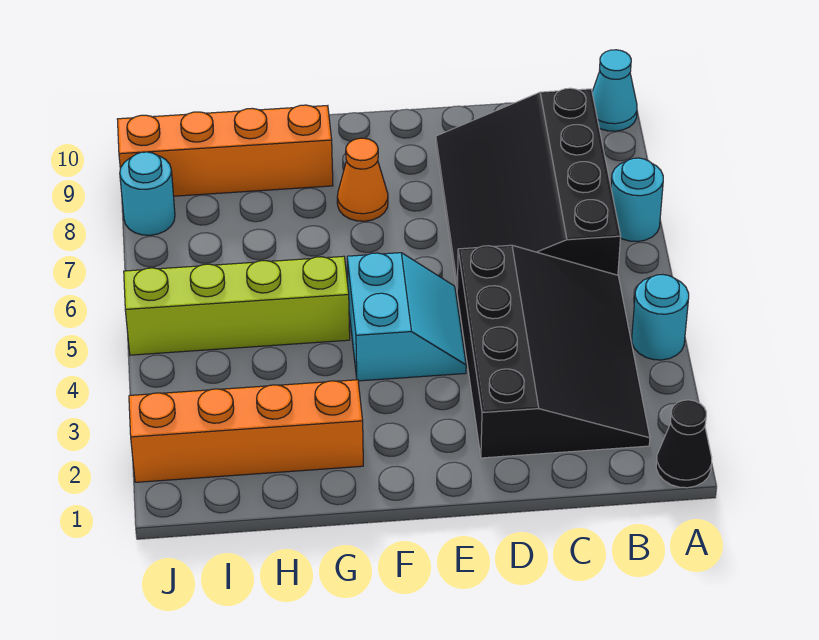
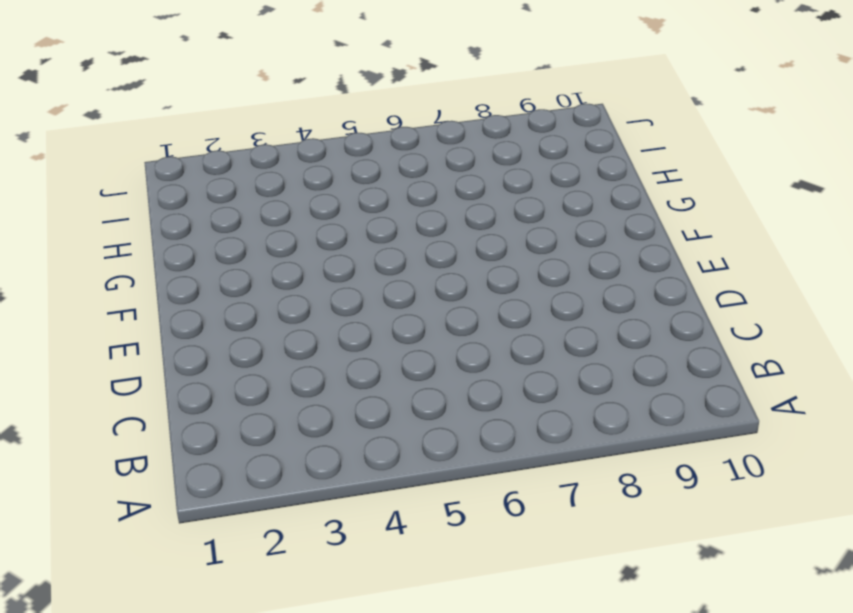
none -> black cone A1 level 1
none -> cyan round brick A4 level 1
none -> cyan round brick A7 level 1

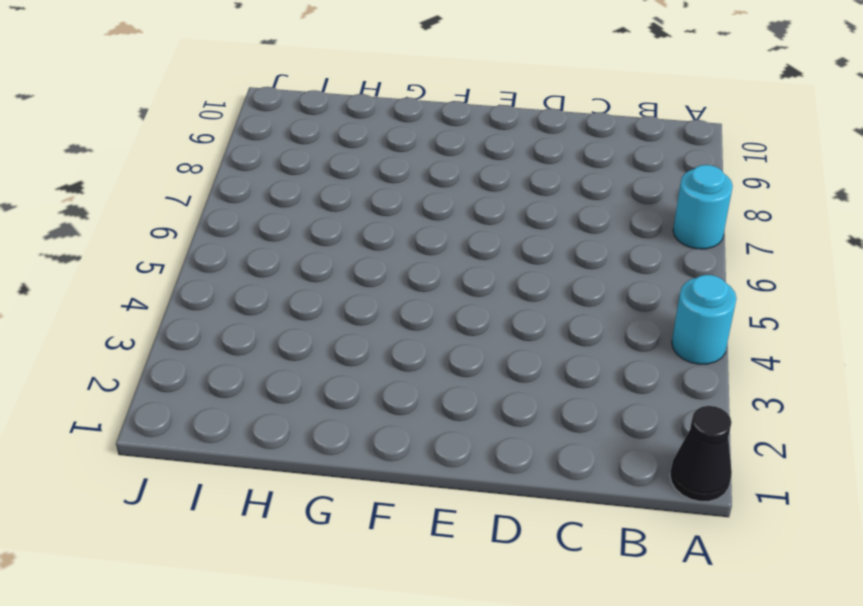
none -> cyan cone A10 level 1
none -> black slope B2:D5 level 1 top D
none -> black slope B6:D9 level 1 top B

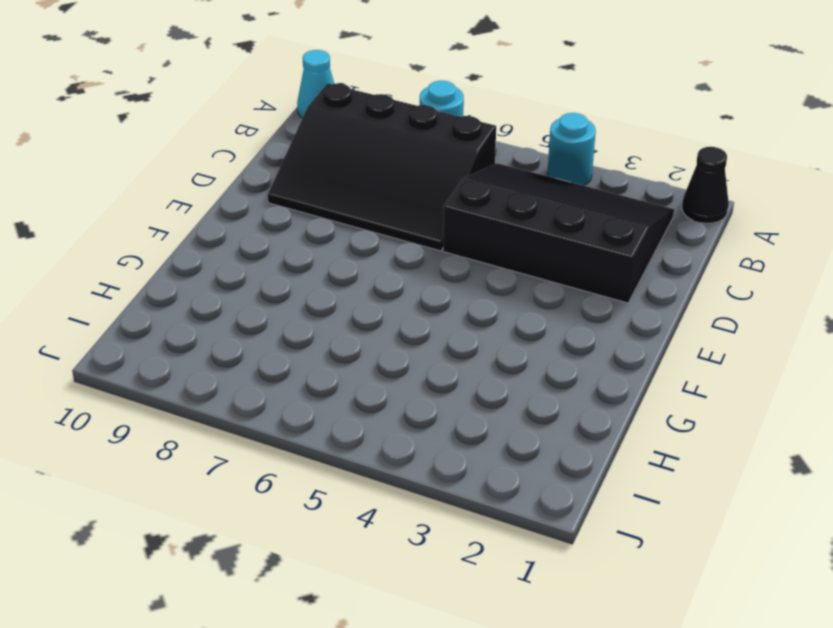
none -> cyan slope E4:F5 level 1 top F
none -> orange cone F8 level 1
none -> orange brick G2:J2 level 1

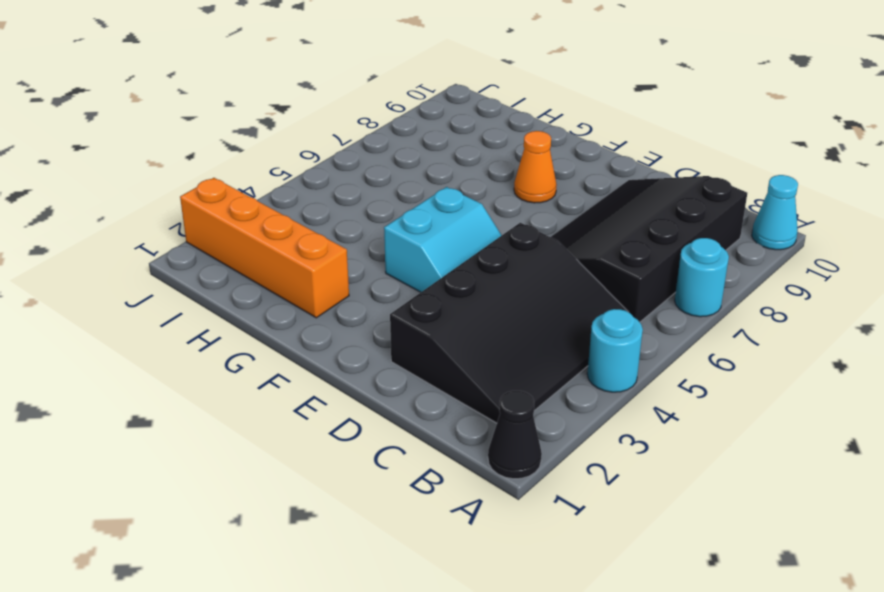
none -> lime brick G5:J5 level 1
none -> orange brick G9:J9 level 1
none -> cyan round brick J8 level 1

